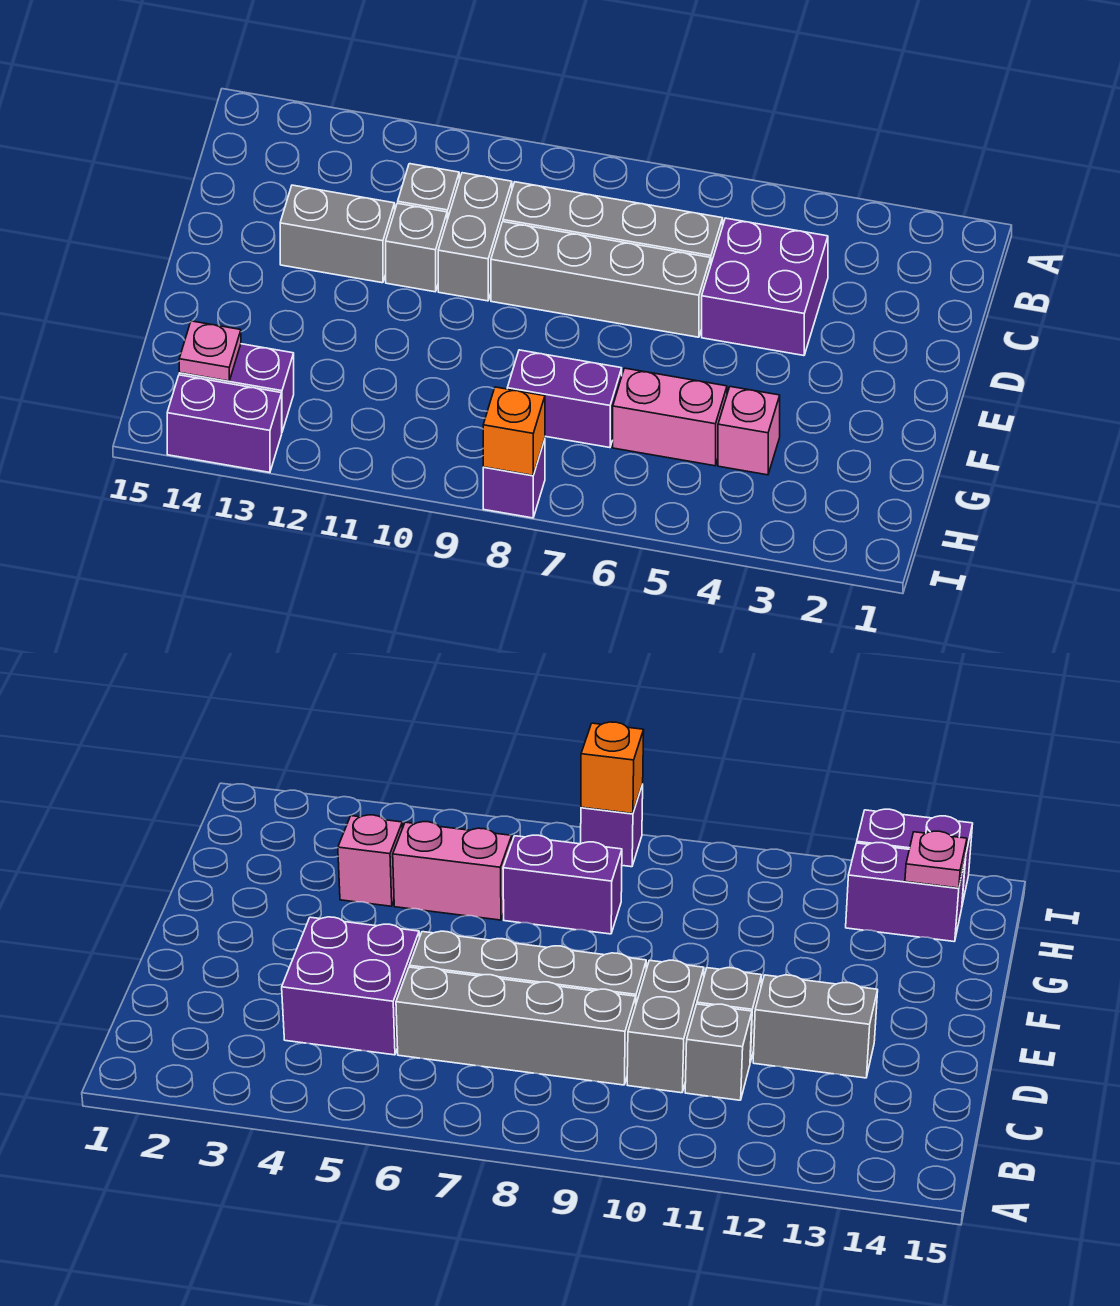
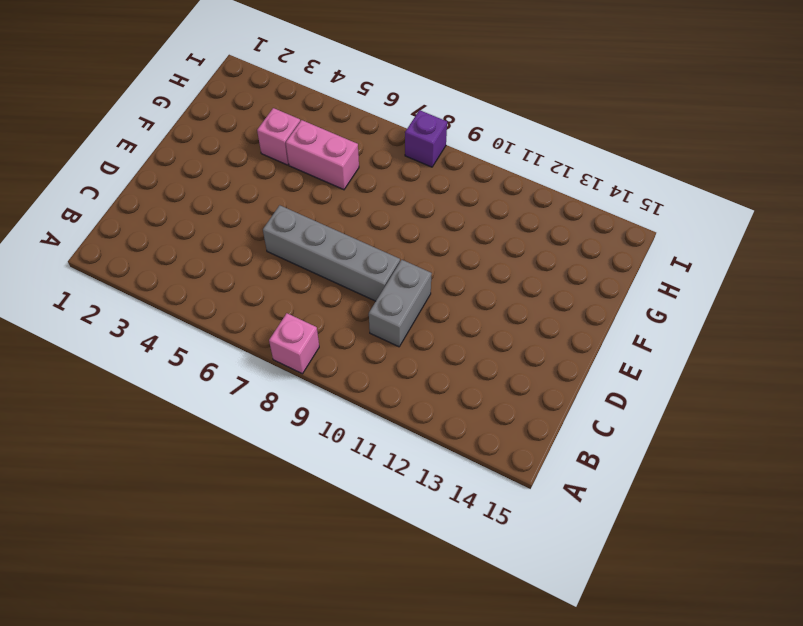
pink brick A8 level 1 -> none
none -> purple brick C4:D5 level 1
none -> grey brick C6:C9 level 1
none -> grey brick C11 level 1

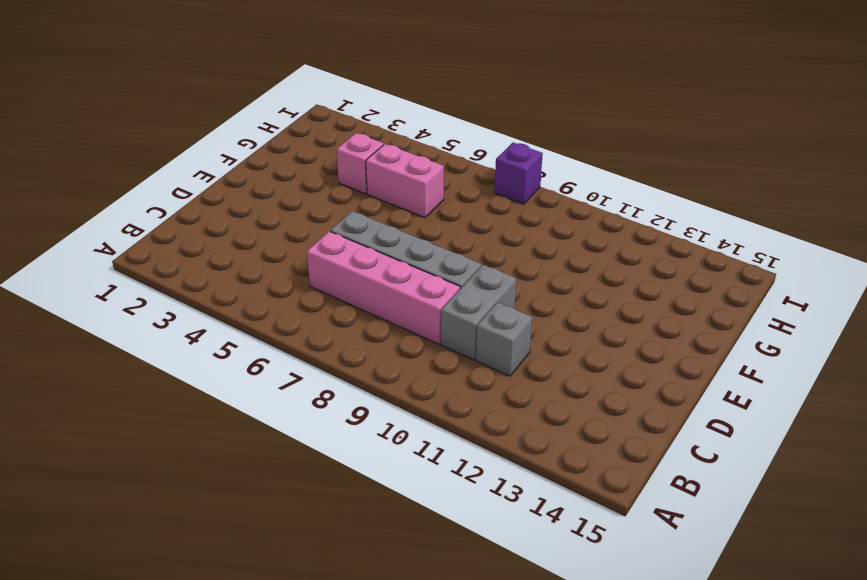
pink brick C6:C9 level 1 -> grey brick C6:C9 level 1
none -> purple brick C4:D5 level 1
none -> grey brick D11 level 1
none -> grey brick D12:D13 level 1

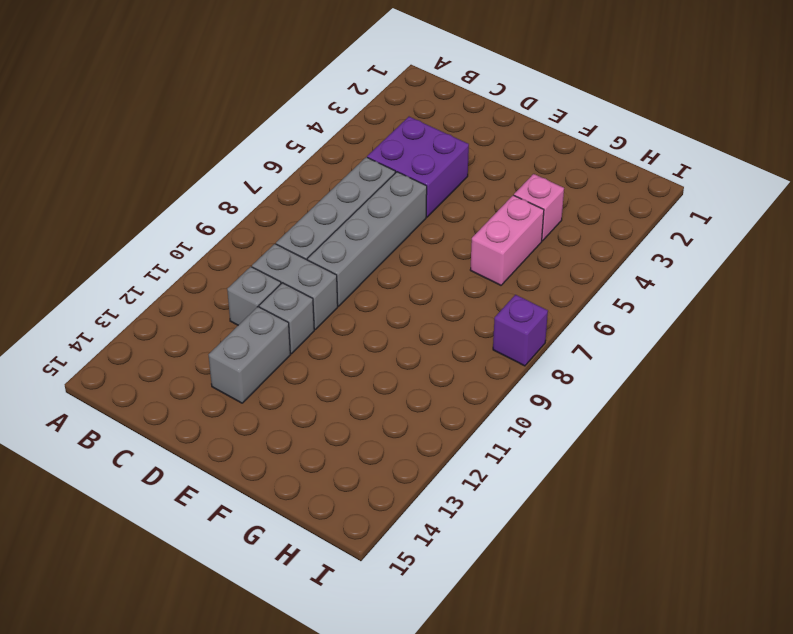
none -> purple brick G7:G8 level 1
none -> purple brick H13:H14 level 1
none -> purple brick I13:I14 level 1

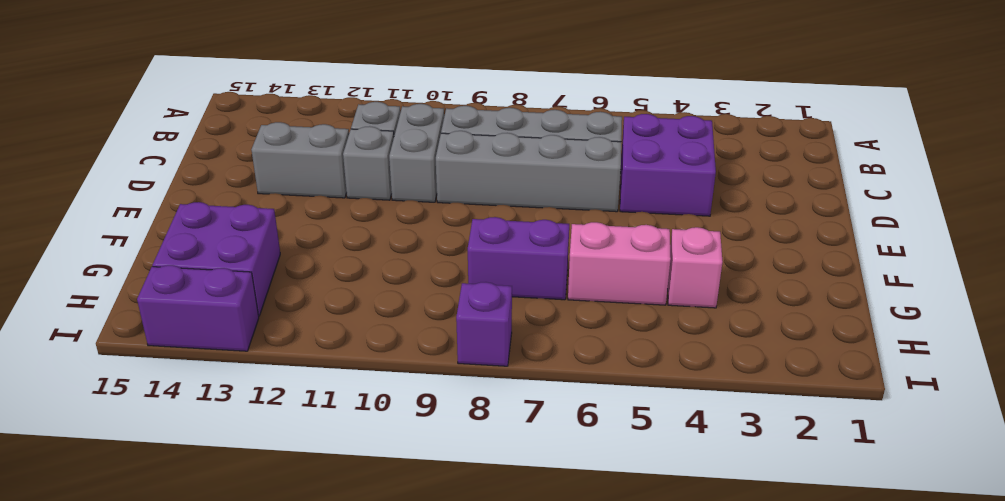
purple brick G13:H14 level 1 -> purple brick H13:H14 level 1
none -> pink plate H14 level 2
none -> orange brick I8 level 2

